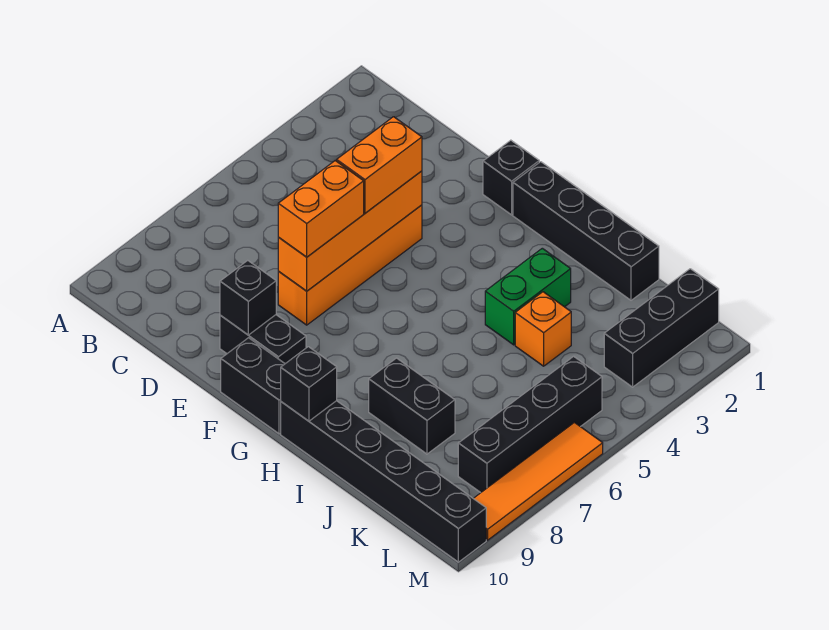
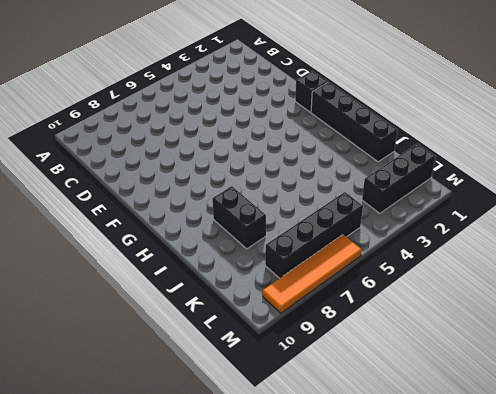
none -> orange brick E4:E7 level 1
none -> black brick E9:F9 level 1
none -> black brick F10:G10 level 1

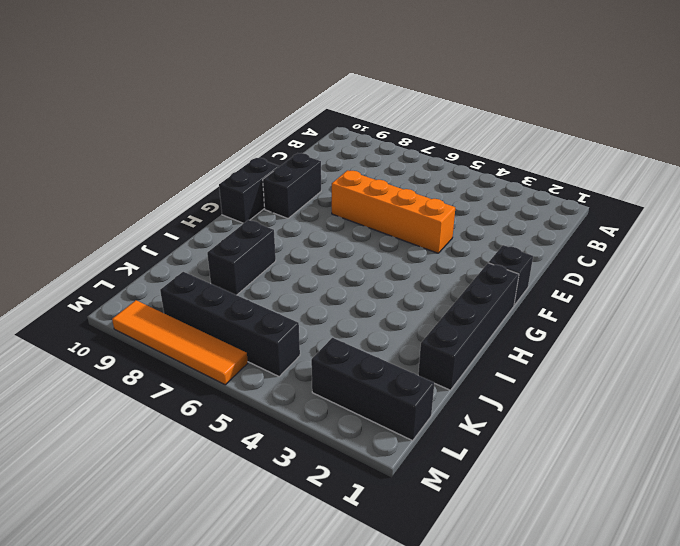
none -> black brick H10:M10 level 1
none -> green brick I3:I4 level 1
none -> orange brick J4 level 1

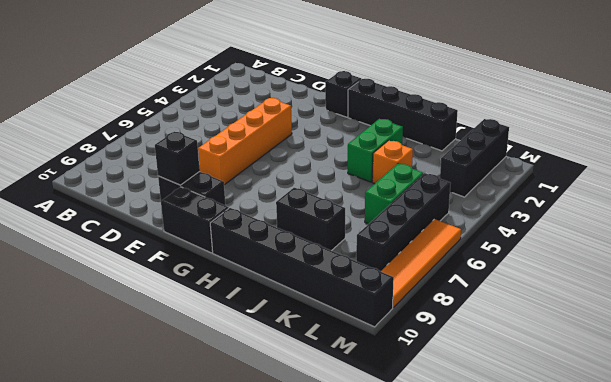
green brick K5:K6 level 1 -> none
none -> orange brick E4:E7 level 2
none -> black brick H10 level 2
none -> orange brick E4:E5 level 3

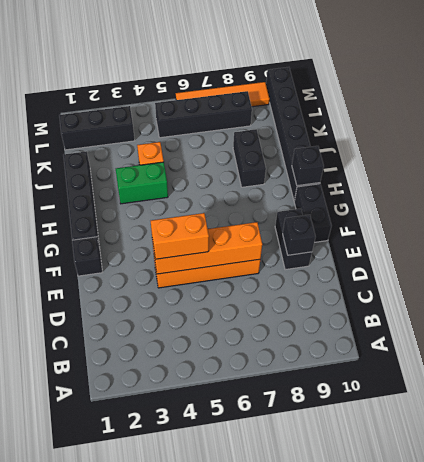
none -> orange brick E6:E7 level 3

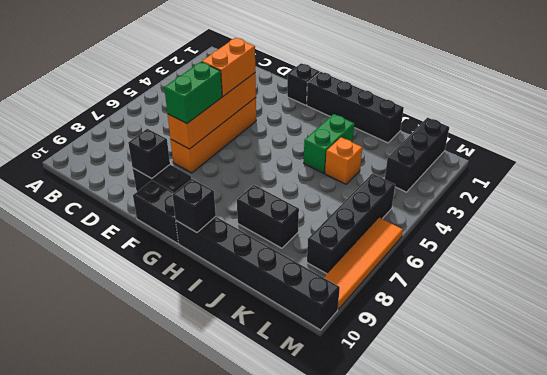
green brick E6:E7 level 3 -> orange brick E6:E7 level 3

